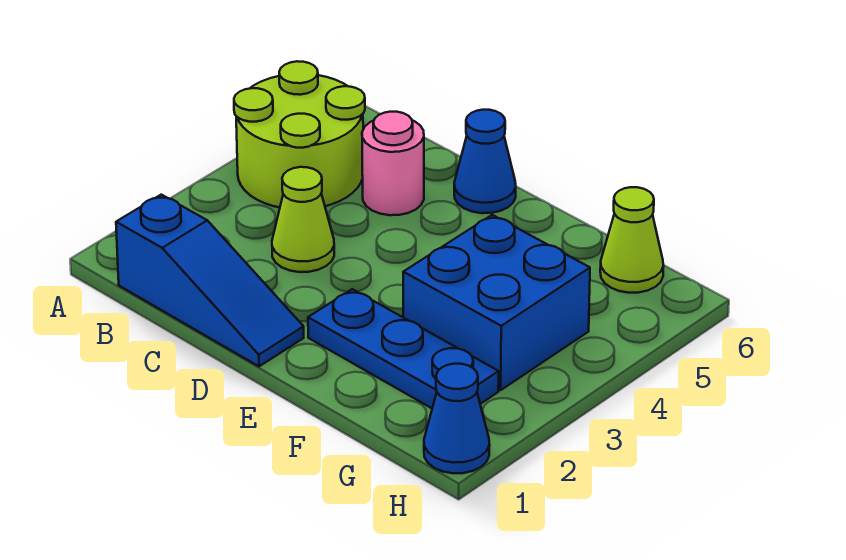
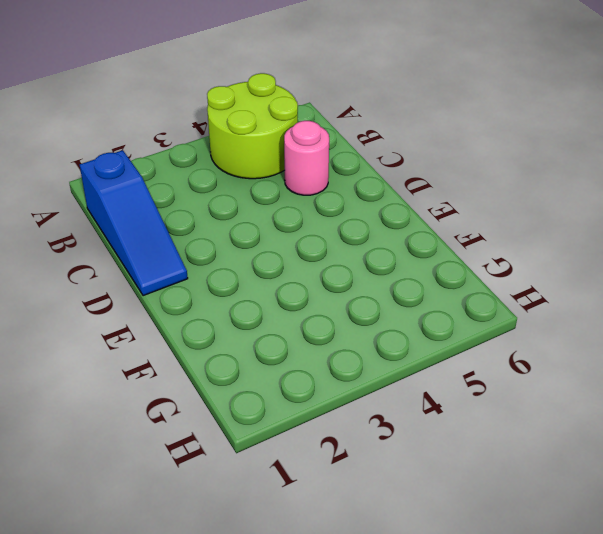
none -> lime cone C3 level 1
none -> blue cone D6 level 1

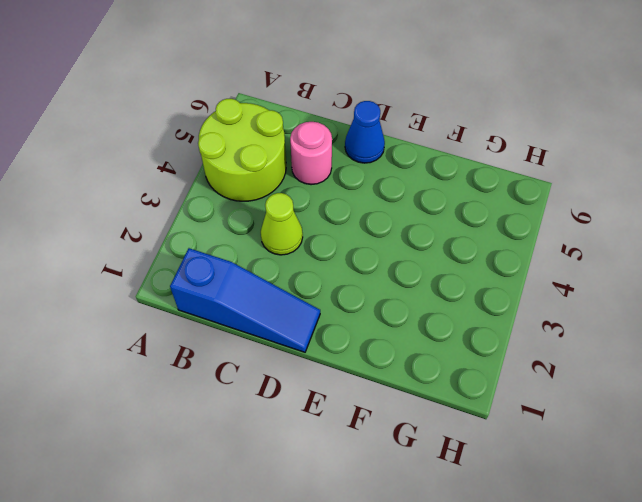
none -> blue plate E2:G2 level 1
none -> blue brick F3:G4 level 1

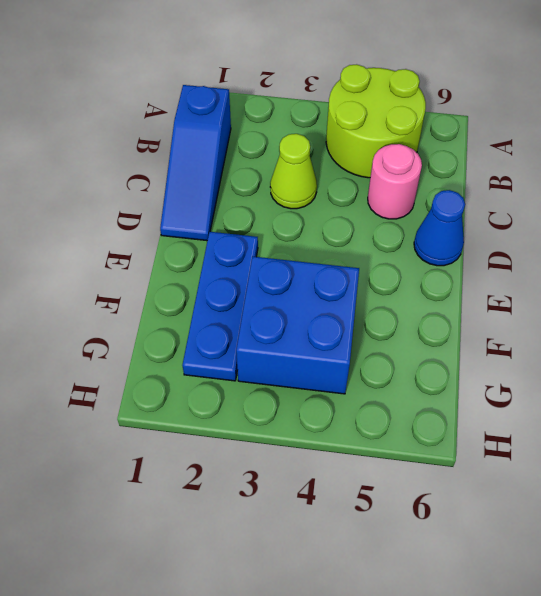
none -> lime cone G6 level 1
none -> blue cone H1 level 1

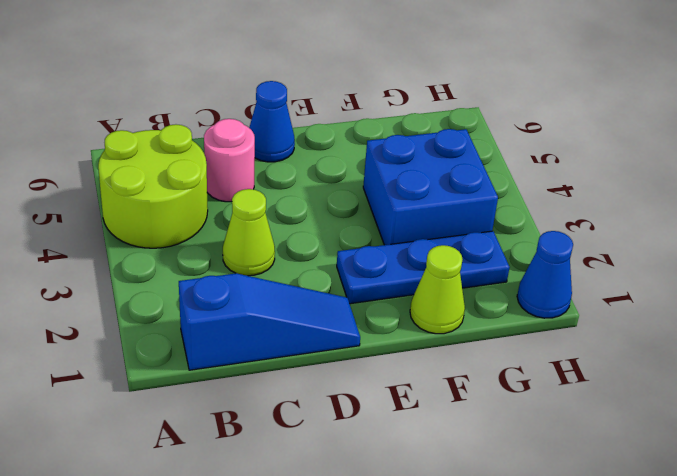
lime cone F1 level 1 -> lime cone G6 level 1

